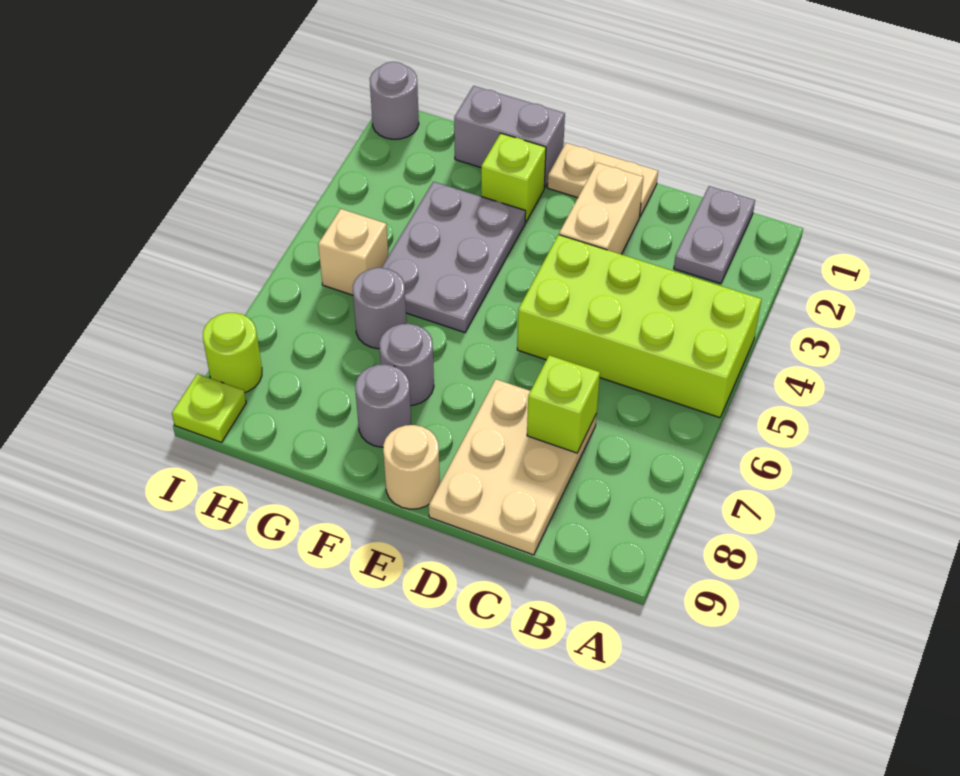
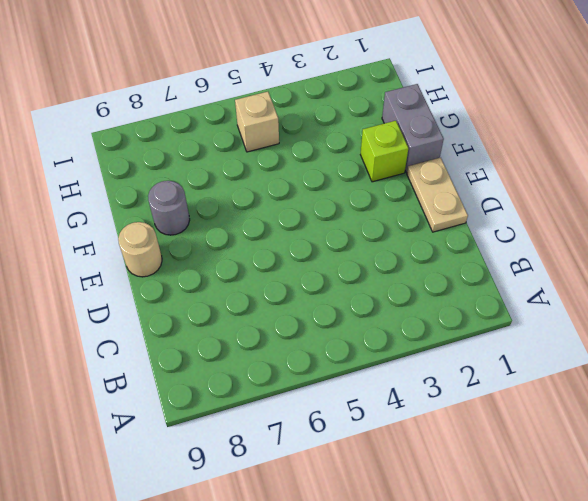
none -> lime brick A4:D5 level 1
none -> grey plate B1:B2 level 1
none -> tan plate C7:D9 level 1

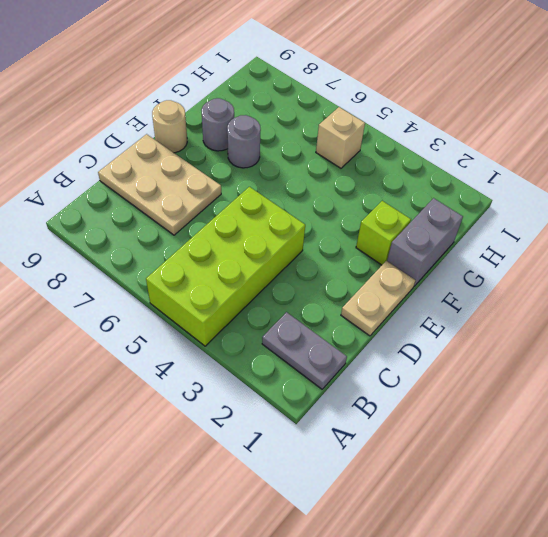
none -> tan brick D2:D3 level 1
none -> grey plate F3:G5 level 1
none -> grey round brick G6 level 1

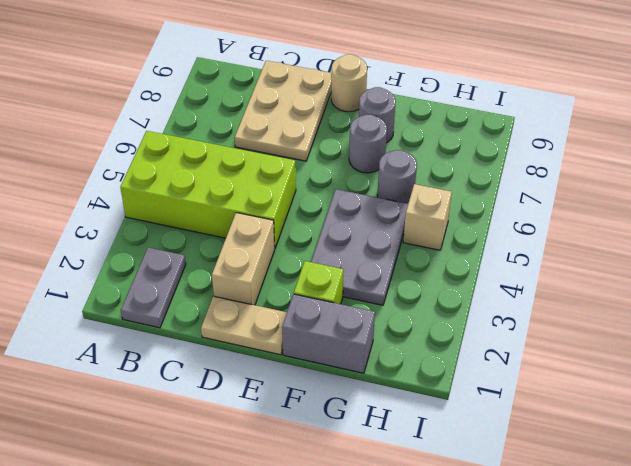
none -> grey round brick I1 level 1
none -> lime round brick I8 level 1
none -> lime plate I9 level 1

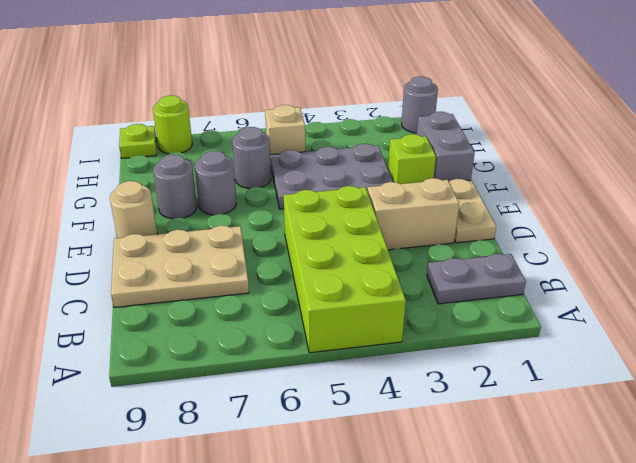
none -> lime brick C7 level 2

